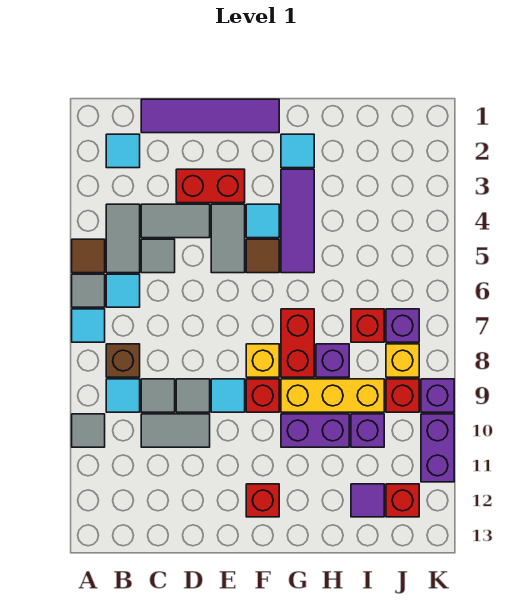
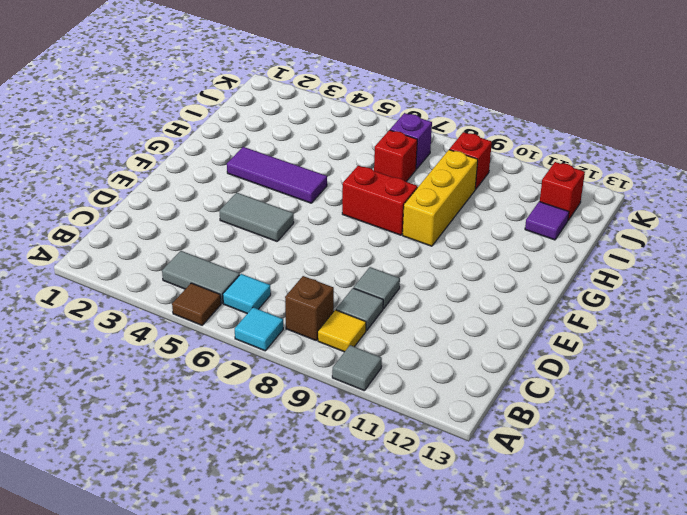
yellow tile B9 level 1 -> cyan tile B9 level 1
none -> grey tile A6 level 1
none -> cyan tile B2 level 1
none -> purple tile C1:F1 level 1
none -> grey tile C4:D4 level 1

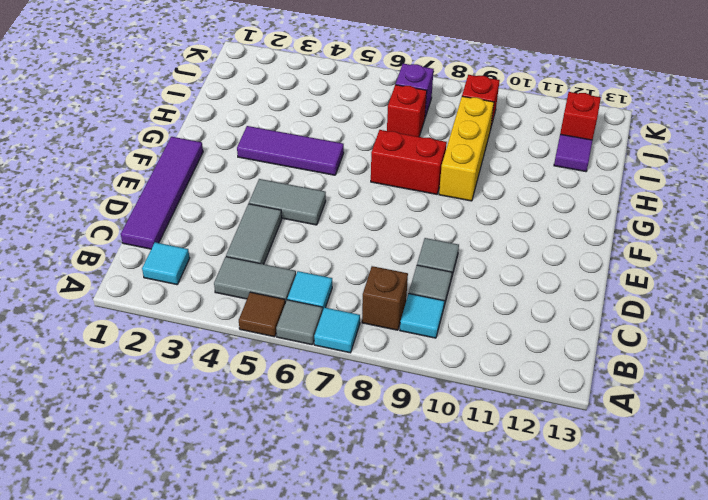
none -> grey tile A10 level 1
none -> grey tile C5 level 1
none -> grey tile C10:D10 level 1
none -> red brick D3:E3 level 1

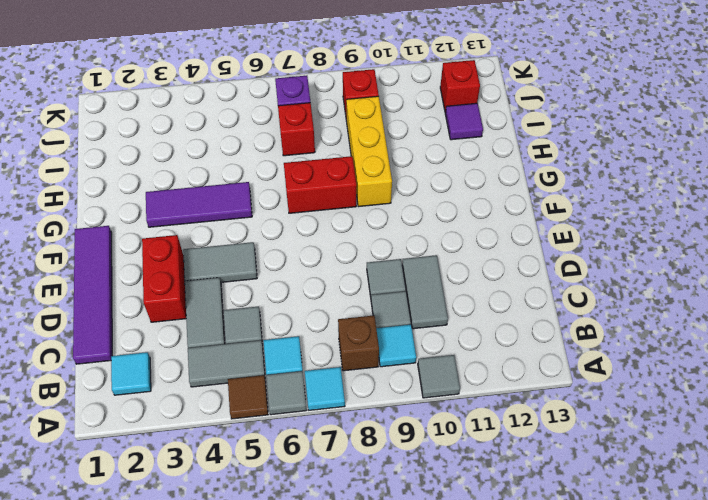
none -> cyan tile E9 level 1
none -> cyan tile F4 level 1
none -> brown tile F5 level 1
none -> yellow brick F8 level 1

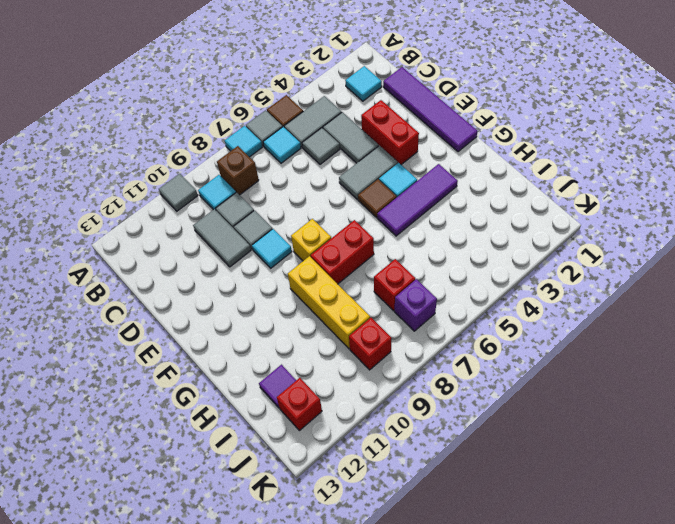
none -> red brick F9 level 1
none -> red brick F12 level 1
none -> cyan tile G2 level 1
none -> purple brick G10:H10 level 1

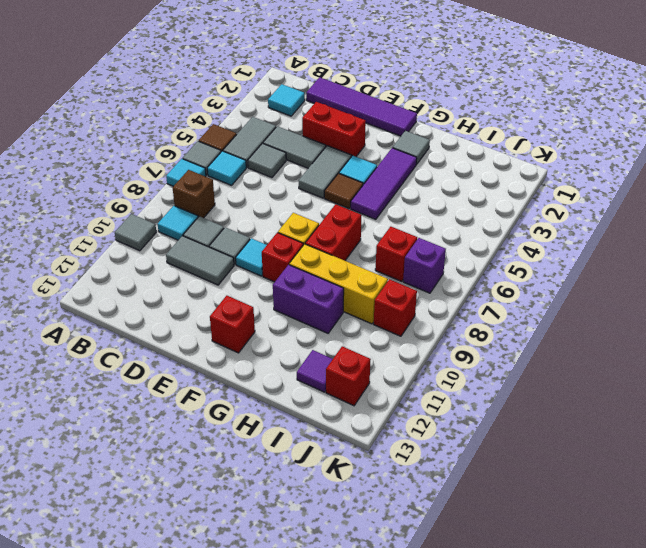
grey tile G2 level 1 -> cyan tile G2 level 1
none -> purple brick H8 level 1
none -> purple brick I10 level 1
none -> yellow brick J8 level 1
none -> purple brick K9 level 1

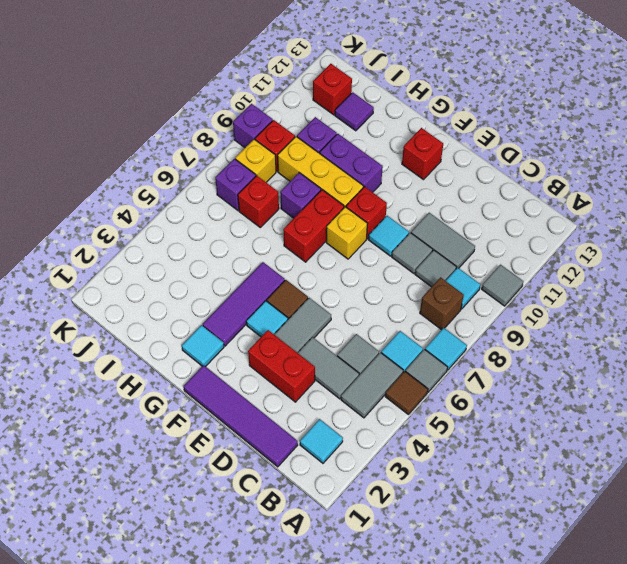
none -> purple brick K10:K11 level 1

